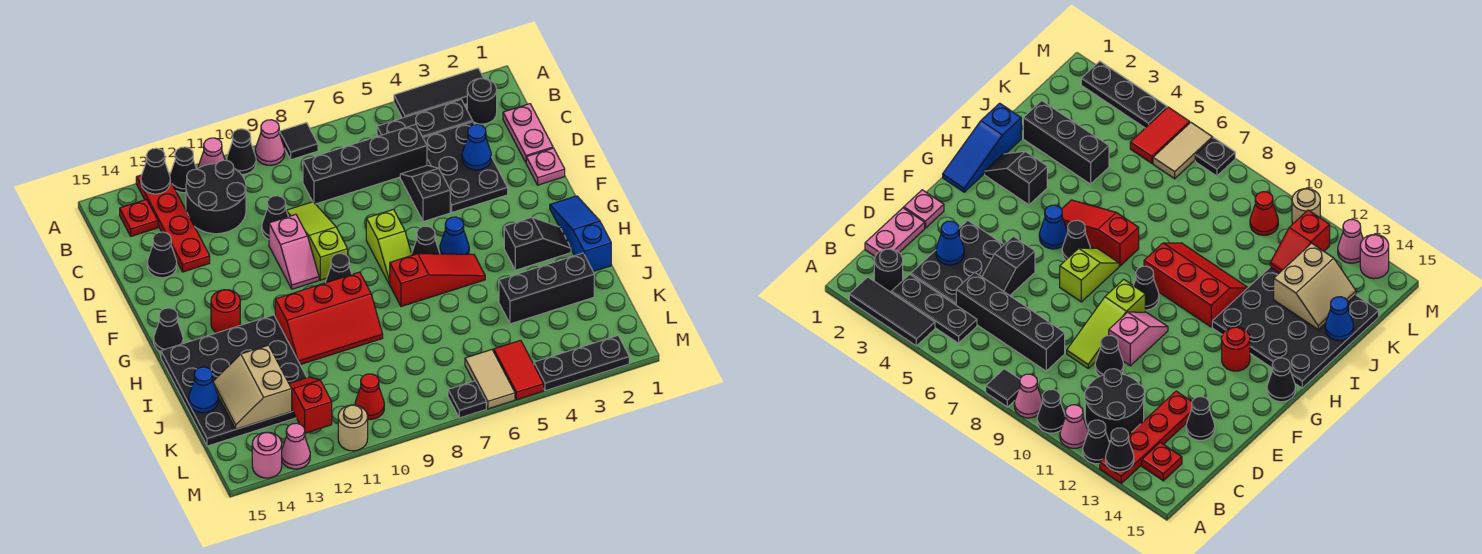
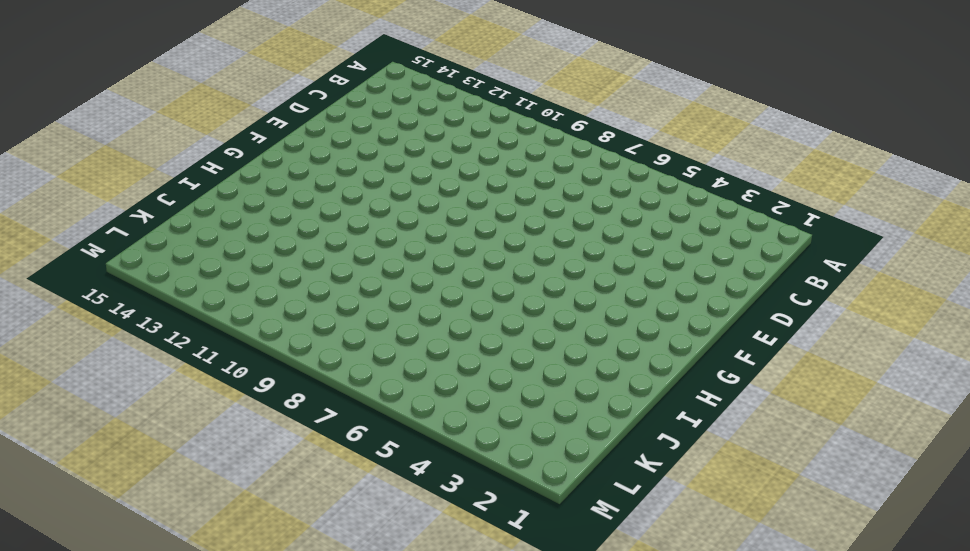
none -> black tile A2:A4 level 1
none -> black tile A8 level 1
none -> pink cone A9 level 1
none -> black cone A10 level 1

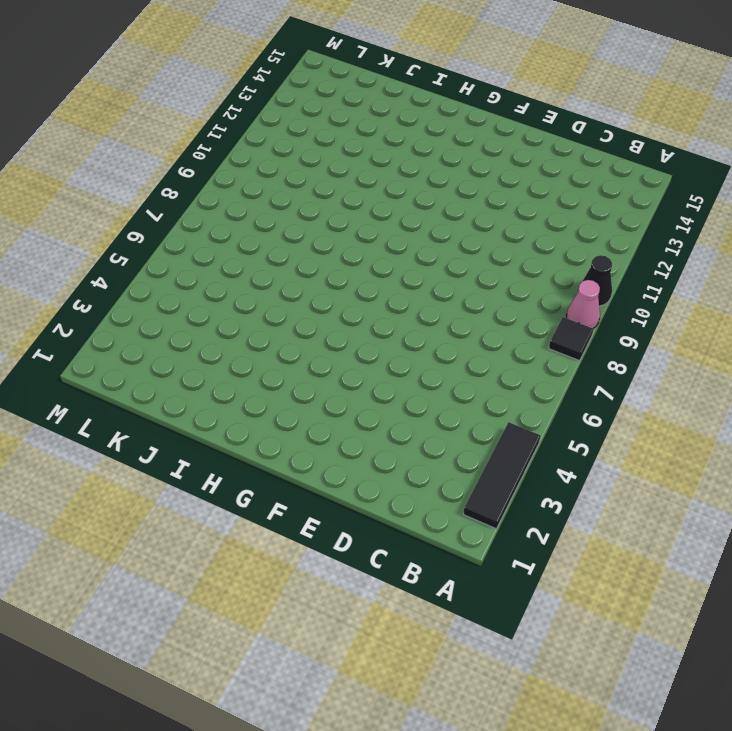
none -> pink cone A11 level 1
none -> black cone A12 level 1
none -> red plate A13:D13 level 1
none -> black round brick B2 level 1

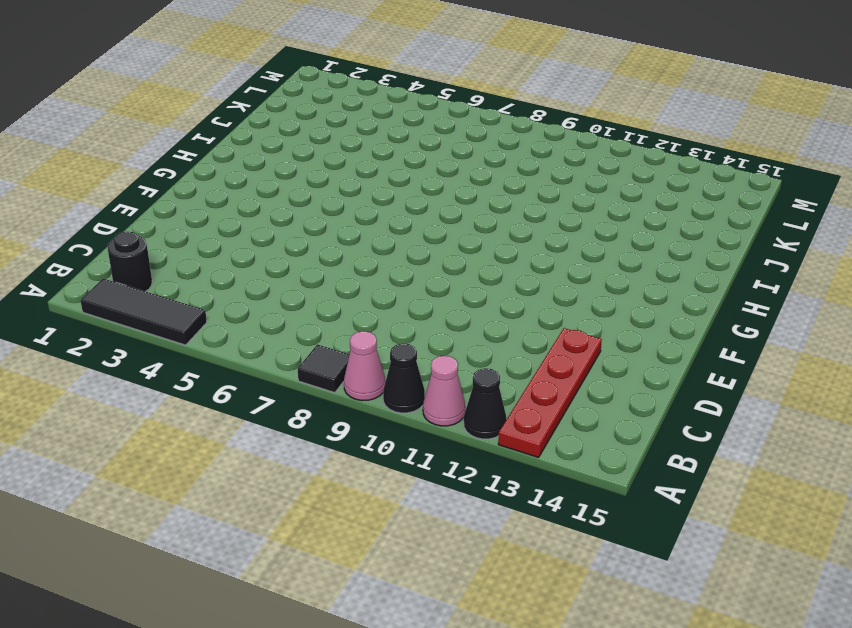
none -> black plate B3:B5 level 1
none -> black round brick B11:C12 level 1
none -> red plate B14 level 1
none -> pink plate C1:D1 level 1

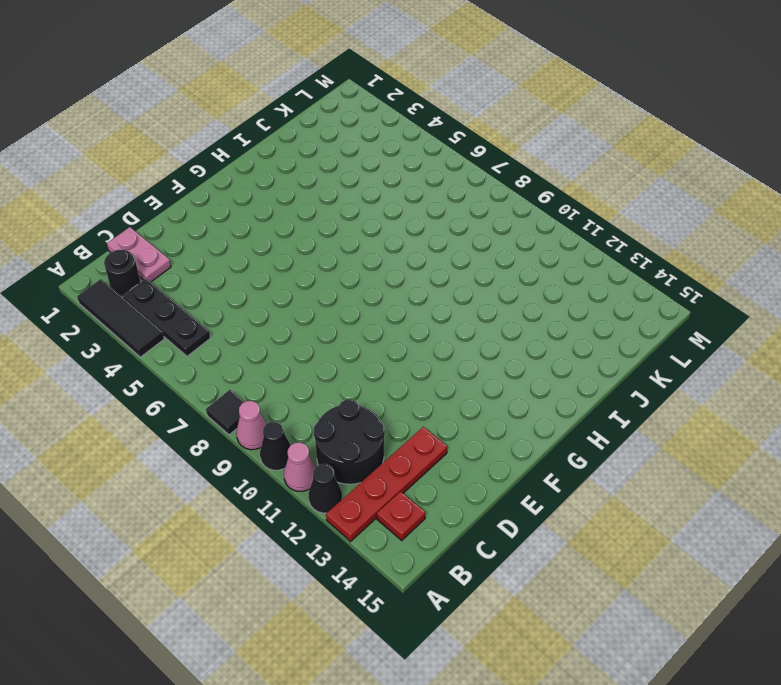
pink plate C1:C2 level 1 -> pink plate C1:D1 level 1
none -> black plate C3:E4 level 1
none -> black brick C5:C8 level 1
none -> black slope D5:E5 level 1 top E
none -> lime slope D9:F9 level 1 top F

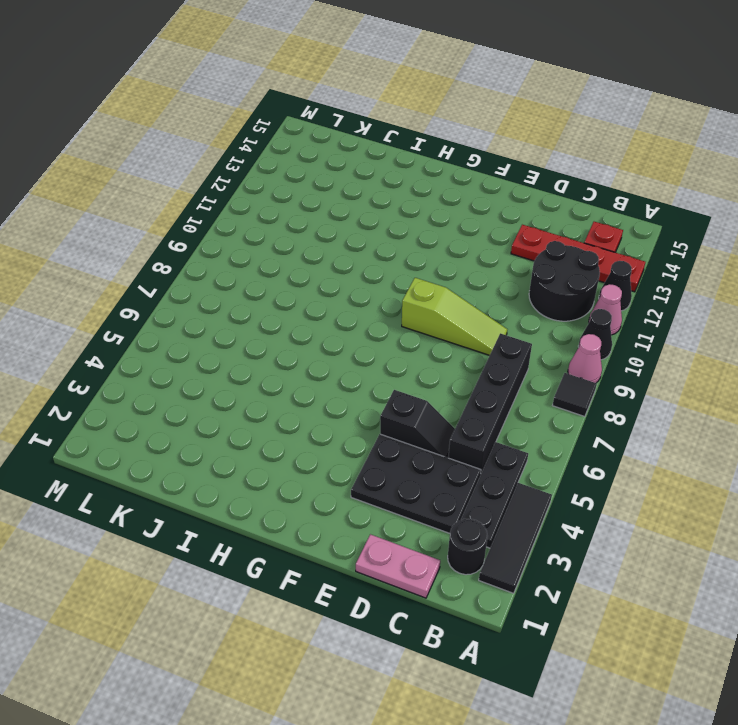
none -> black cone D10 level 1
none -> black cone D14 level 1
none -> pink plate E1 level 1
none -> pink slope E10:F10 level 1 top E

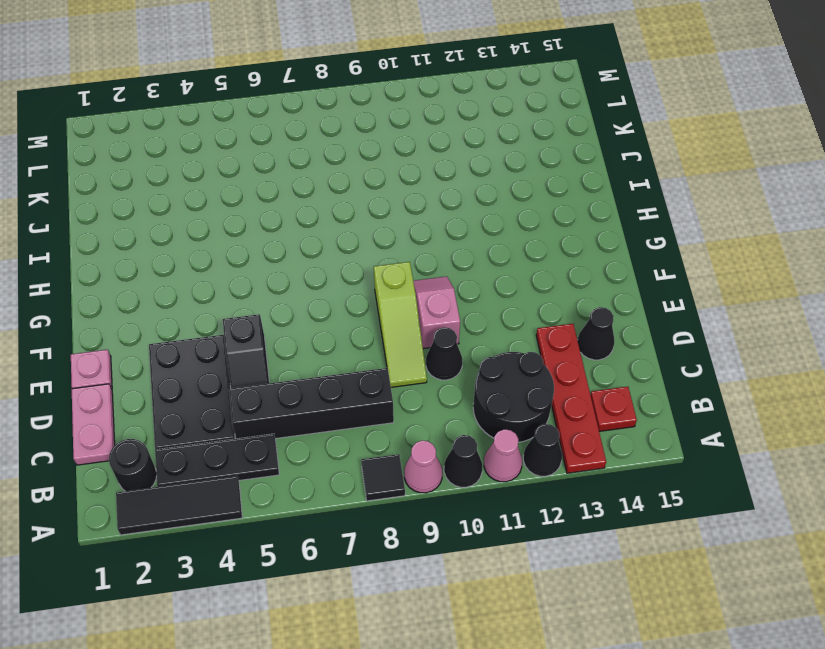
none -> lime slope F7:G7 level 1 top F
none -> blue slope G1:I1 level 1 top I
none -> blue cone G5 level 1
none -> black cone G6 level 1

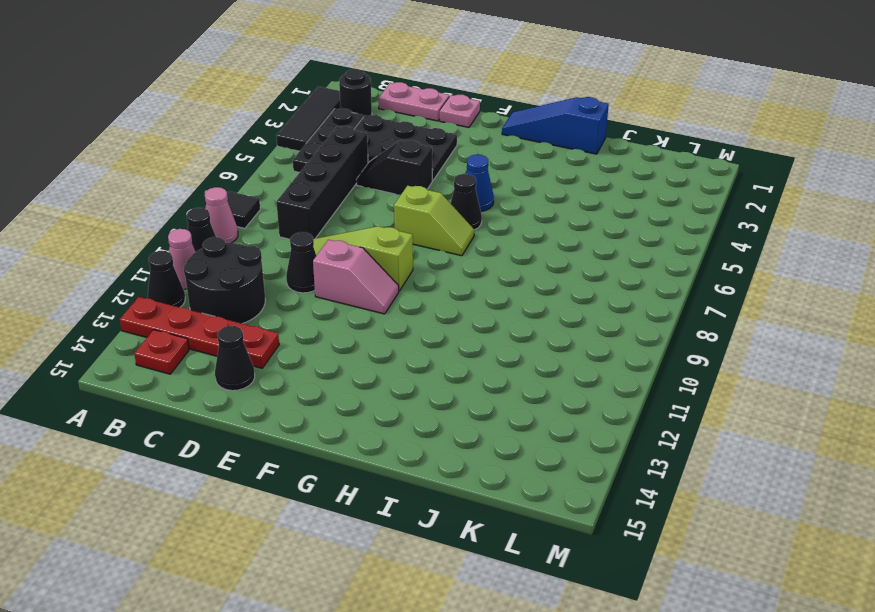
none -> black cone G9 level 1
none -> red round brick G13 level 1
none -> black cone G15 level 1
none -> black slope H2:H3 level 1 top 3

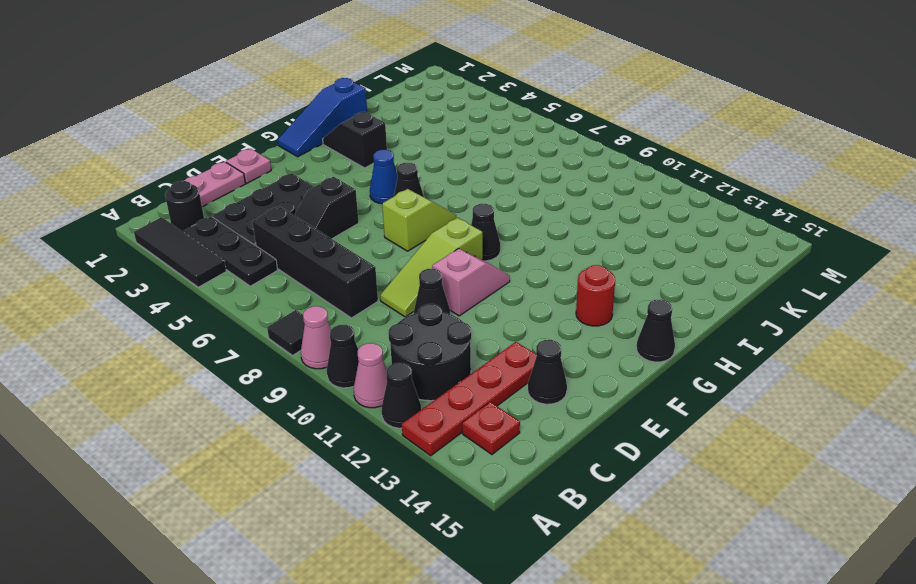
none -> red slope H5:H7 level 1 top 7
none -> red slope H9:I11 level 1 top H
none -> black plate H12:K15 level 1
none -> black brick J2:J4 level 1

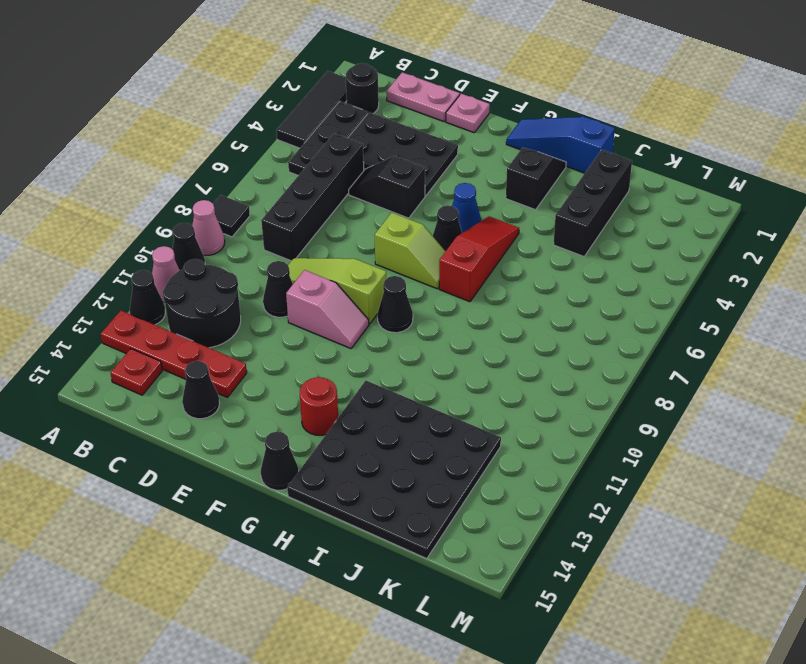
none -> red slope H9:I11 level 1 top H
none -> red tile L5:M5 level 1
none -> tan tile L6:M6 level 1
none -> red cone L10 level 1

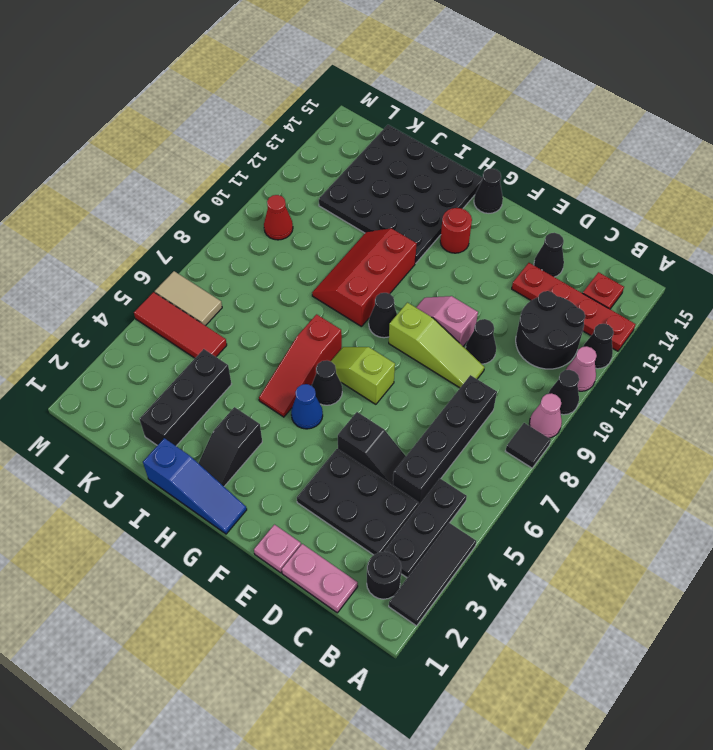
red tile K5:M5 level 1 -> red tile L5:M5 level 1
none -> black plate M2:M4 level 1
none -> black plate M7 level 1
none -> tan round brick M11 level 1
none -> pink cone M13 level 1

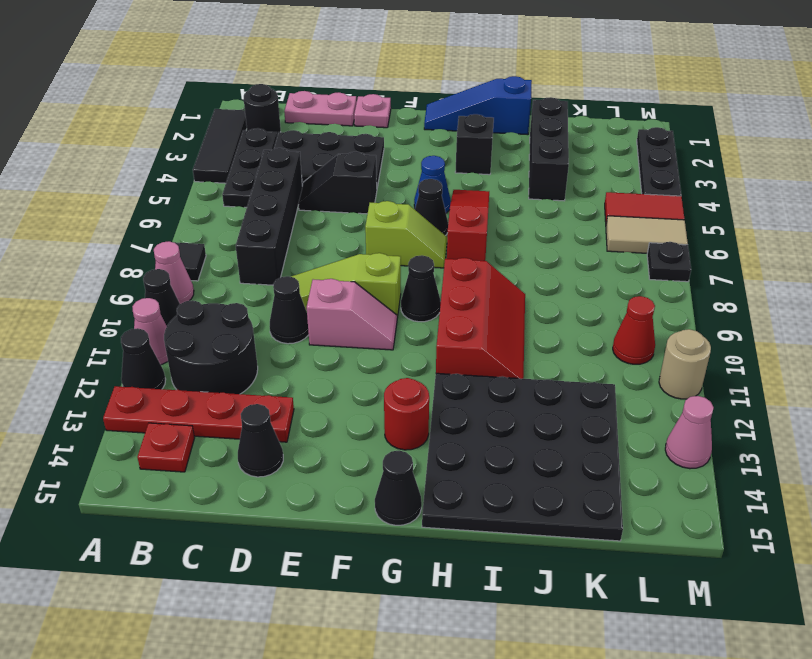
none -> pink round brick M14 level 1
none -> black cone A13 level 2
none -> blue cone D3 level 2
none -> tan slope J13:K14 level 2 top 13

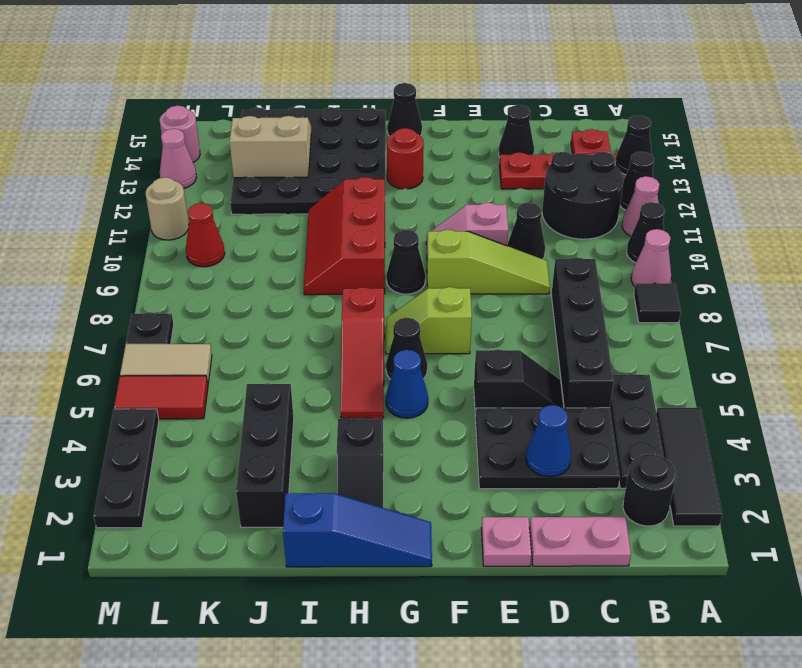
none -> blue cone J15 level 2
none -> red slope K12:L12 level 2 top L

